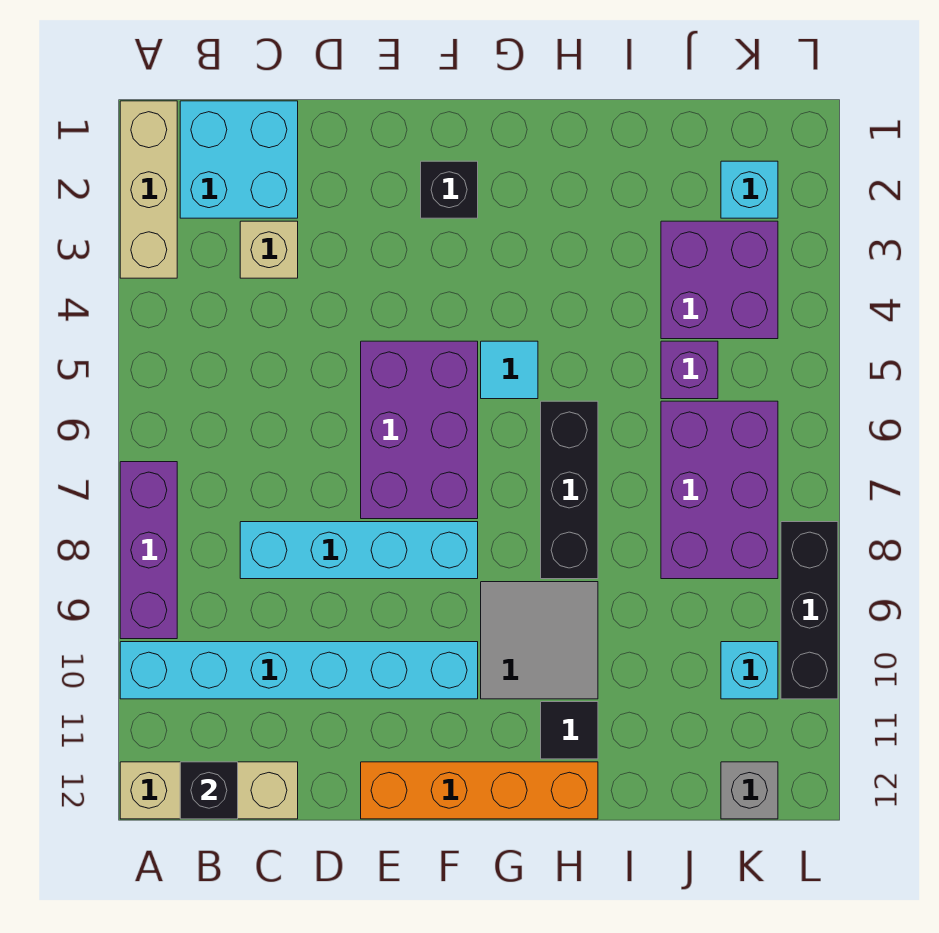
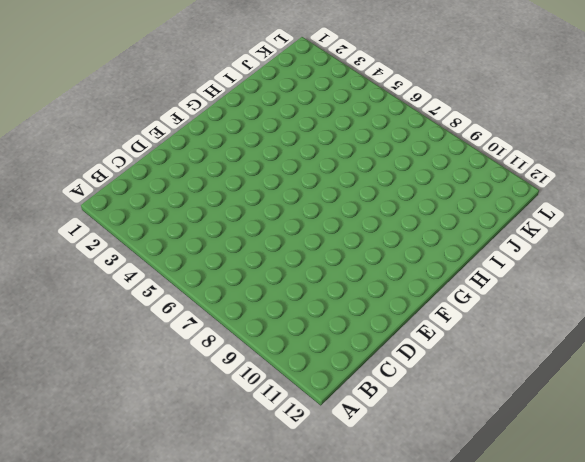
none -> tan brick A1:A3 level 1
none -> purple brick A7:A9 level 1
none -> cyan brick A10:F10 level 1

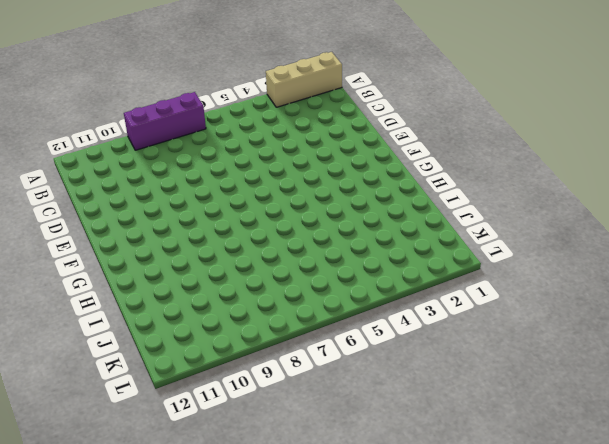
none -> cyan brick A10:F10 level 1
none -> tan brick A12:C12 level 1
none -> cyan brick B1:C2 level 1

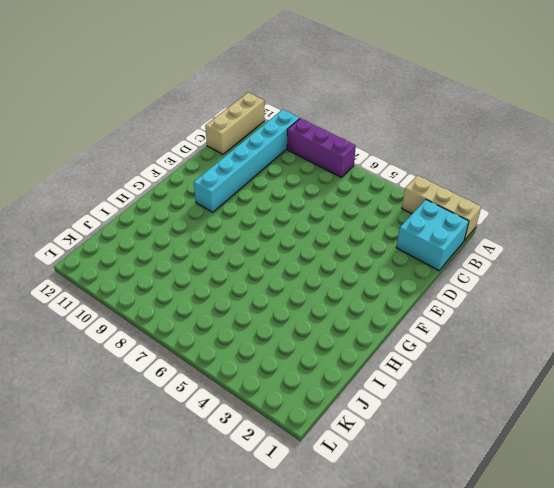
none -> tan brick C3 level 1
none -> cyan brick C8:F8 level 1
none -> purple brick E5:F7 level 1

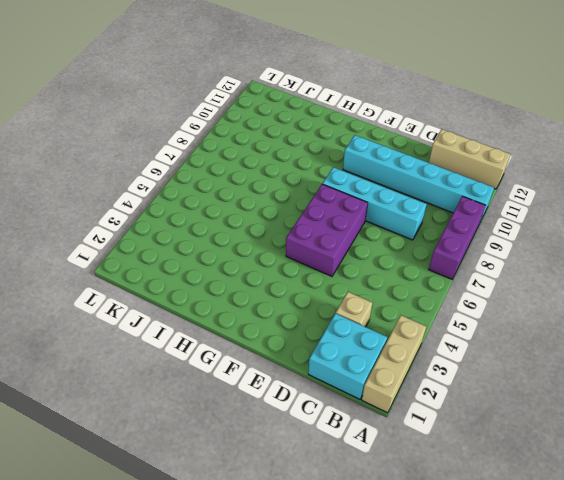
none -> orange brick E12:H12 level 1
none -> black brick F2 level 1
none -> cyan tile G5 level 1

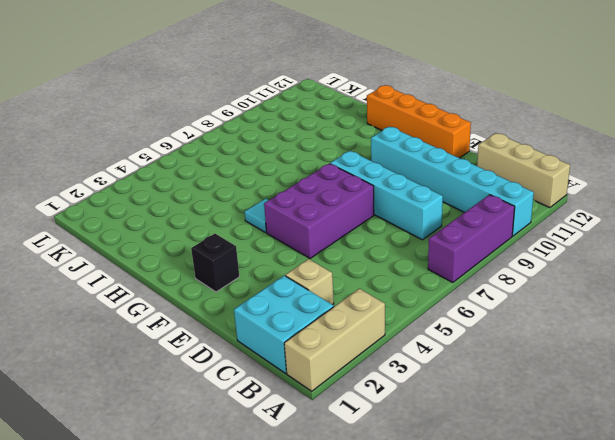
none -> grey tile G9:H10 level 1
none -> black brick H6:H8 level 1
none -> black tile H11 level 1

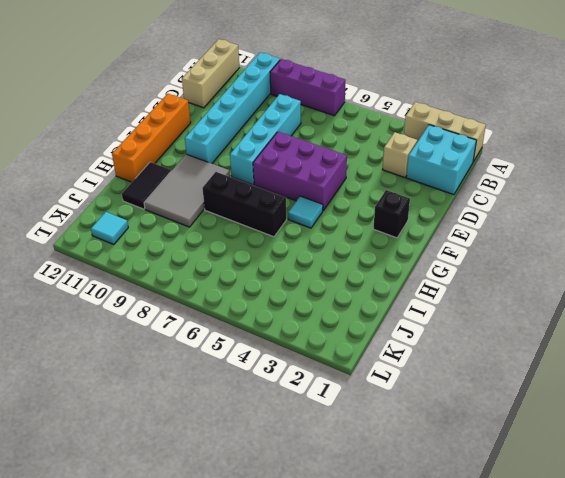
grey tile G9:I10 level 1 -> grey tile G9:H10 level 1
black tile H11:I11 level 1 -> black tile H11 level 1
cyan tile K11 level 1 -> none
none -> purple brick J3:K4 level 1
none -> purple brick J5 level 1
none -> purple brick J6:K8 level 1

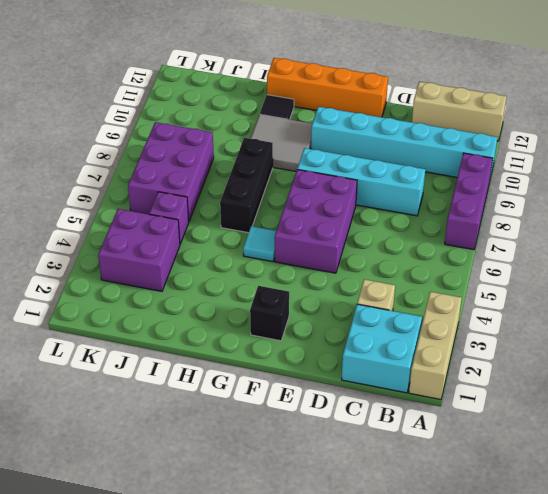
none -> cyan brick K2 level 1
none -> cyan brick K10 level 1
none -> grey brick K12 level 1

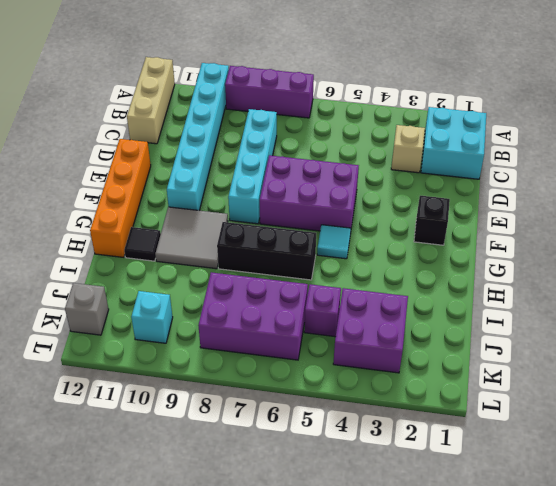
none -> tan brick A1:A3 level 1
none -> cyan brick K2 level 1
none -> black brick L8:L10 level 1

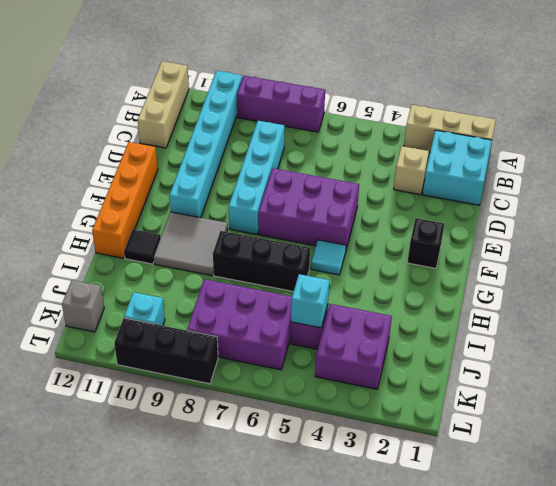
cyan brick J5 level 2 -> cyan brick K2 level 1
none -> black brick B12 level 2

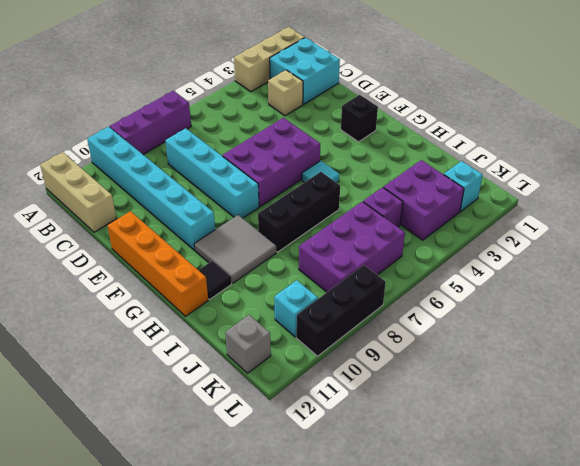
none -> black brick B12 level 2

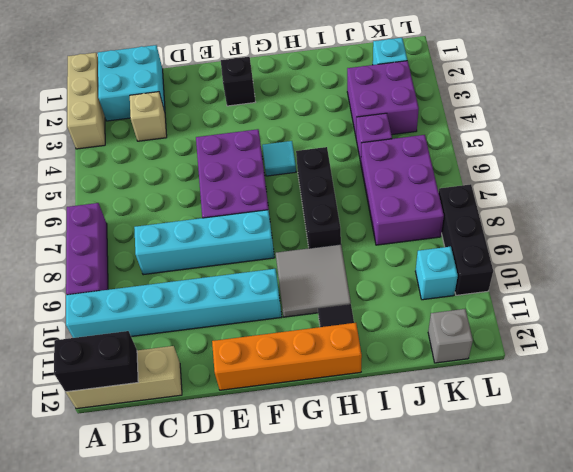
black brick A12:B12 level 2 -> black brick B12 level 2

